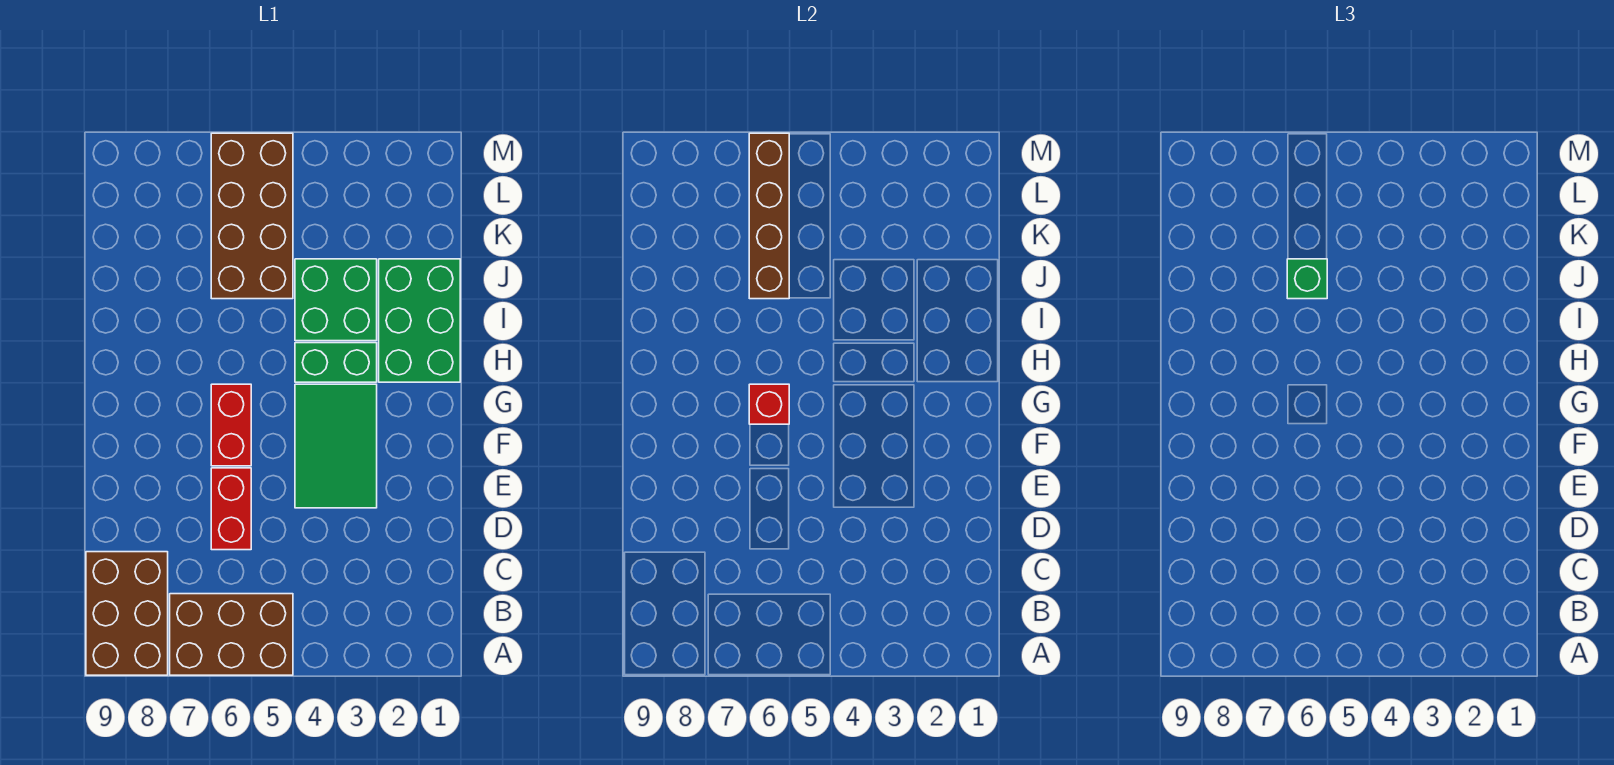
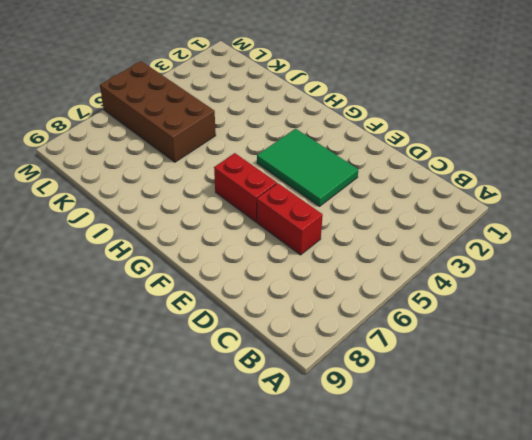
none -> brown brick A5:B7 level 1
none -> brown brick A8:C9 level 1
none -> green brick H1:J2 level 1

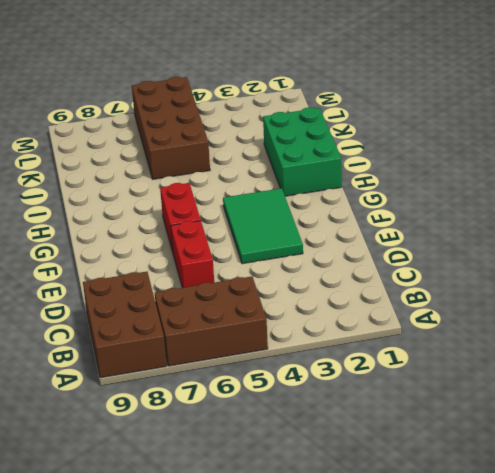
none -> green brick H3:H4 level 1
none -> green brick I3:J4 level 1
none -> red brick G6 level 2

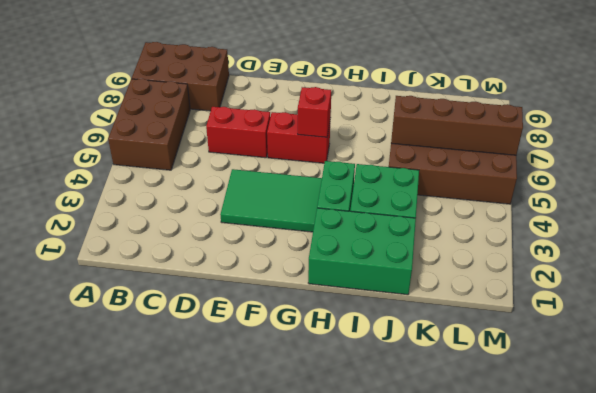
none -> green brick J6 level 3

